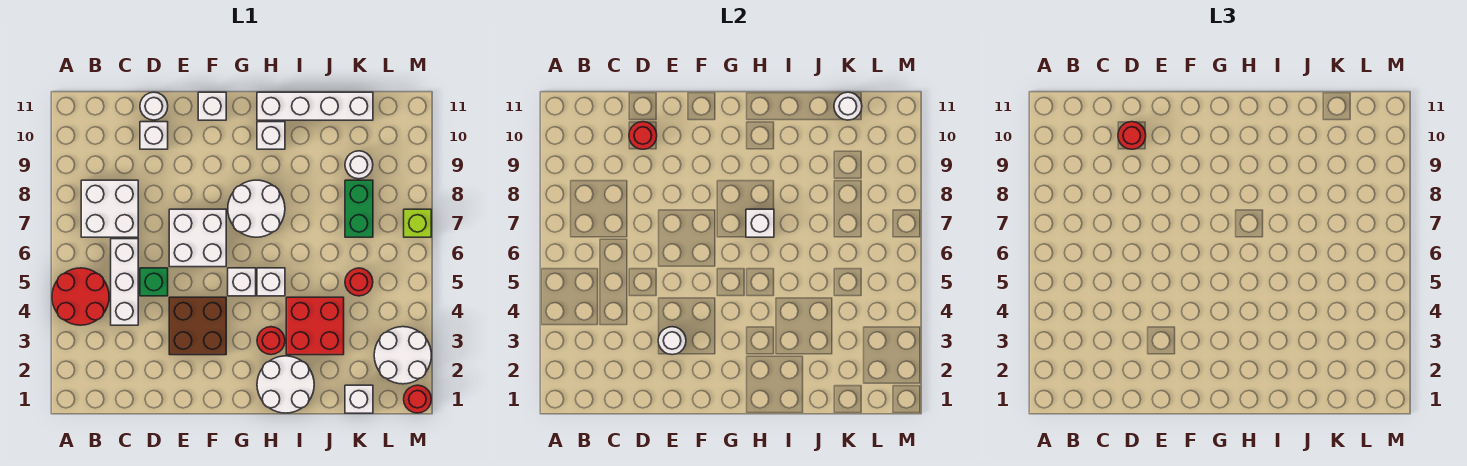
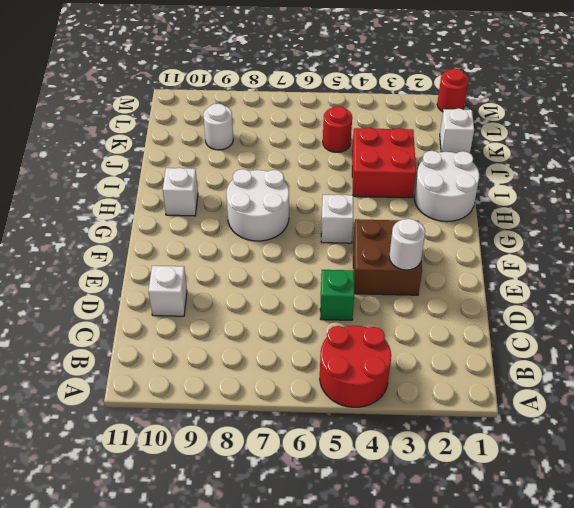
none -> white brick B7:C8 level 1
none -> white brick C4:C6 level 1
none -> white round brick D11 level 1

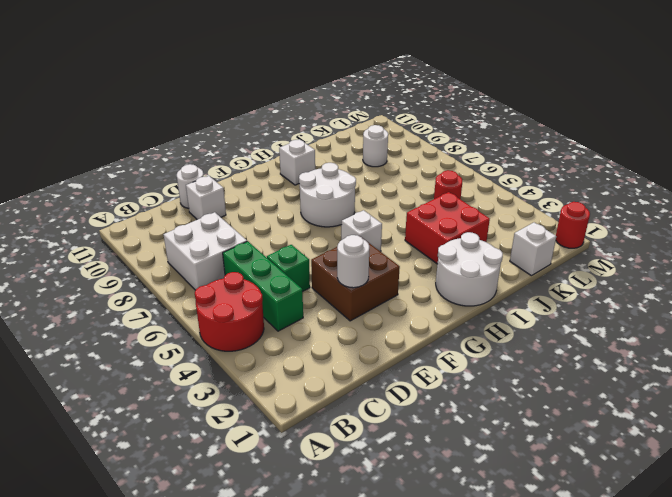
green brick C4:C6 level 1 -> white brick C4:C6 level 1
none -> white brick E6:F7 level 1
none -> white brick F11 level 1
none -> red round brick H3 level 1

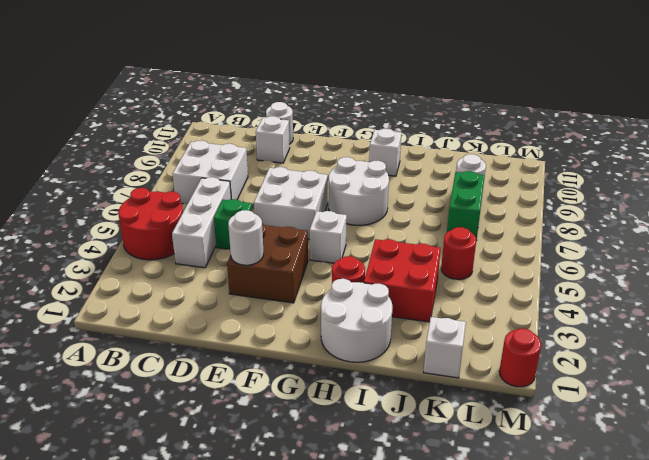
none -> white brick F11 level 1
none -> white brick H5 level 1
none -> white brick H11:K11 level 1

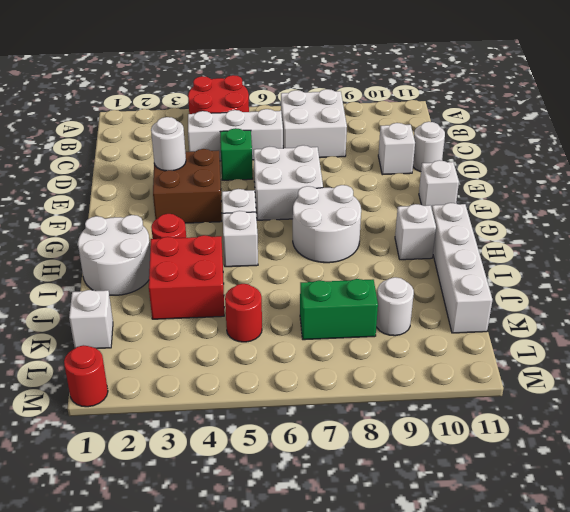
none -> white round brick L2:M3 level 1
none -> lime brick M7 level 1
none -> red round brick D10 level 2

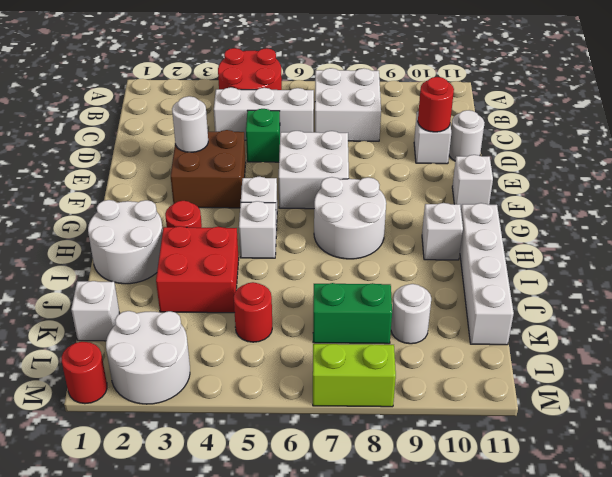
lime brick M7:M8 level 1 -> lime brick M7 level 1
none -> white brick H7 level 2
none -> white round brick K11 level 2
none -> red round brick D10 level 3

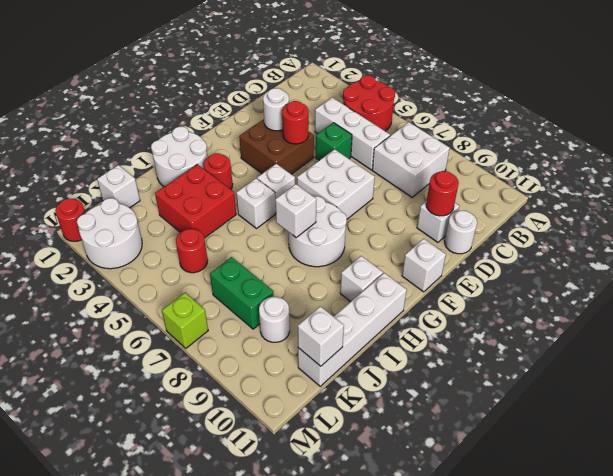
red round brick E4 level 2 -> red round brick D10 level 3
white brick K11 level 2 -> white round brick K11 level 2

